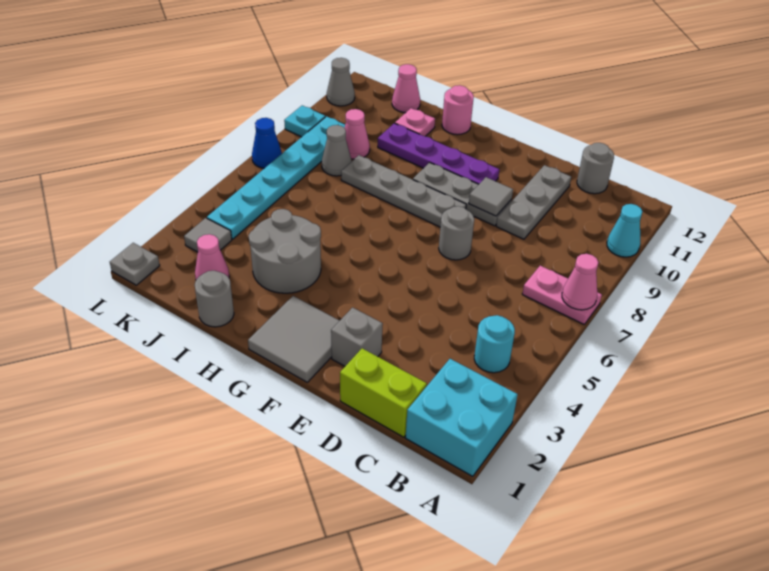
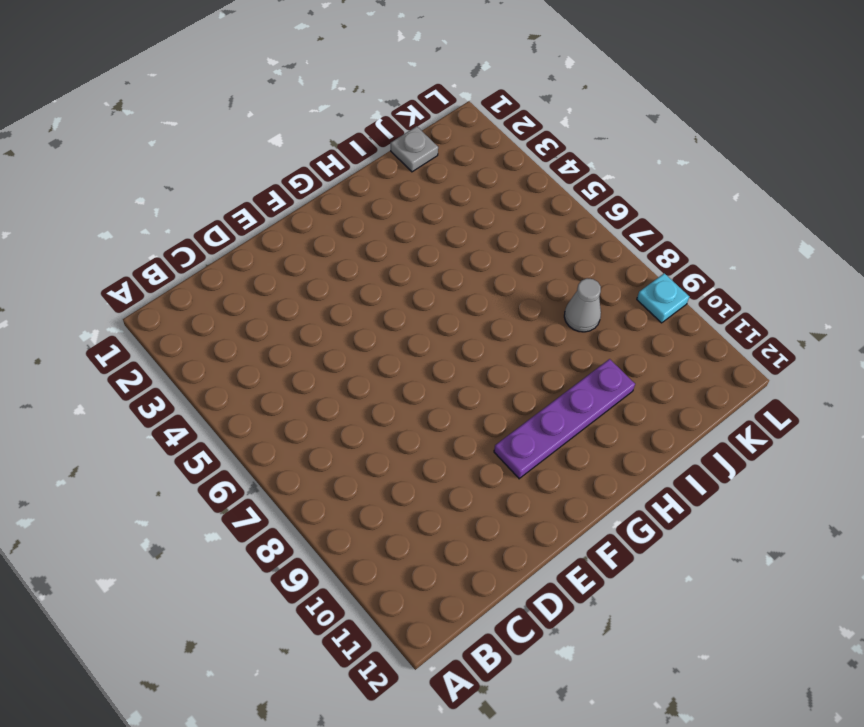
grey plate J1 level 1 -> grey plate L1 level 1
none -> cyan brick A1:B2 level 1
none -> pink plate A7:B7 level 1
none -> cyan cone A10 level 1

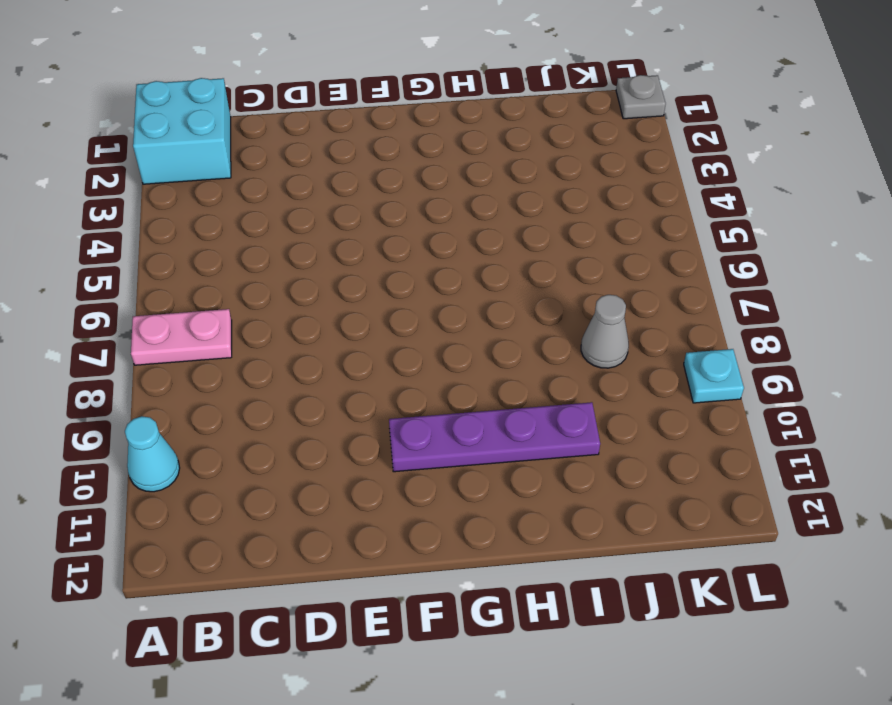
none -> cyan round brick B4 level 1
none -> lime brick C1:D1 level 1
none -> grey round brick C12 level 1

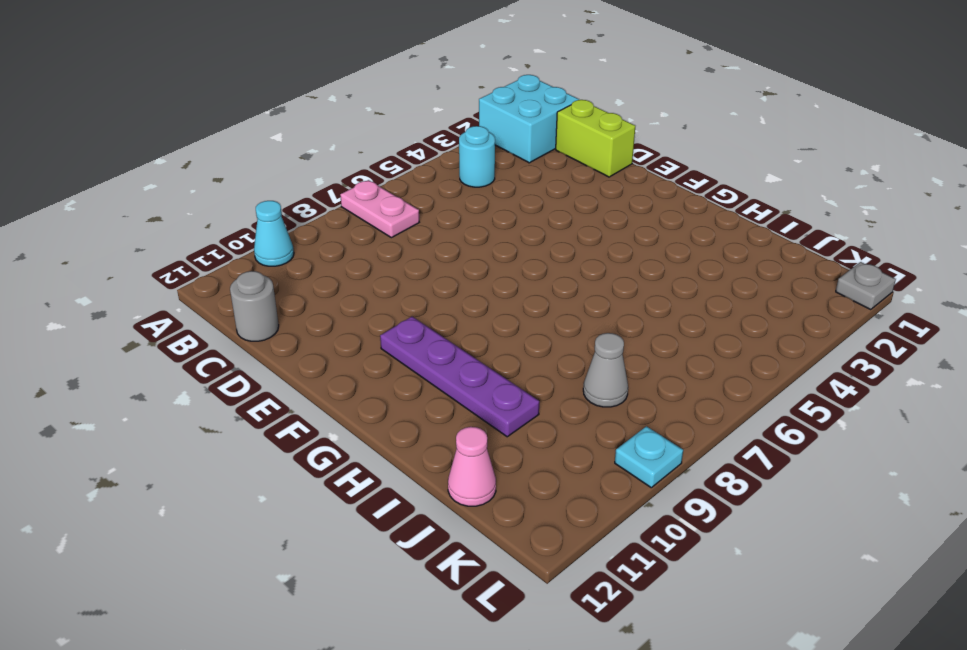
none -> grey plate D9:D11 level 1
none -> grey brick E2 level 1
none -> grey round brick E7 level 1

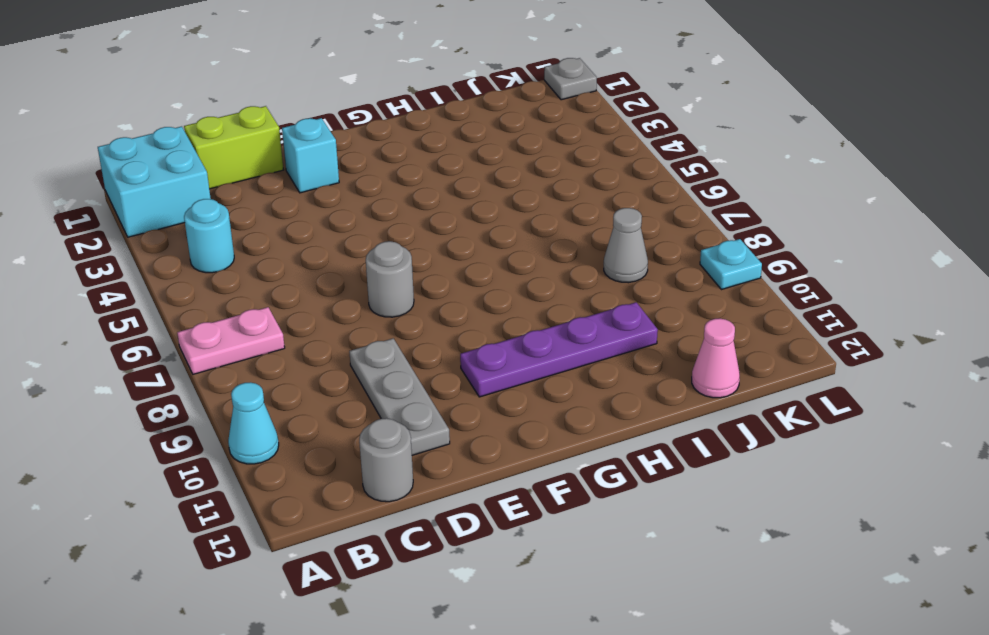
cyan brick E2 level 1 -> grey brick E2 level 1
none -> grey plate E9:G9 level 1
none -> grey tile F1:G2 level 1
none -> grey plate F8:I8 level 1

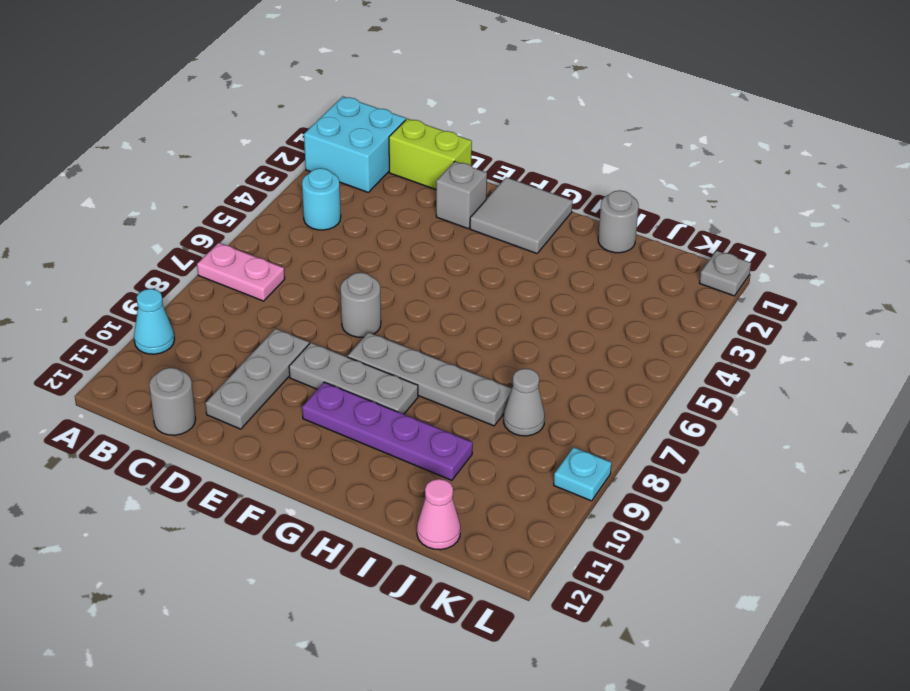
none -> grey round brick H3:I4 level 1
none -> pink round brick H12 level 1
none -> pink plate I11 level 1

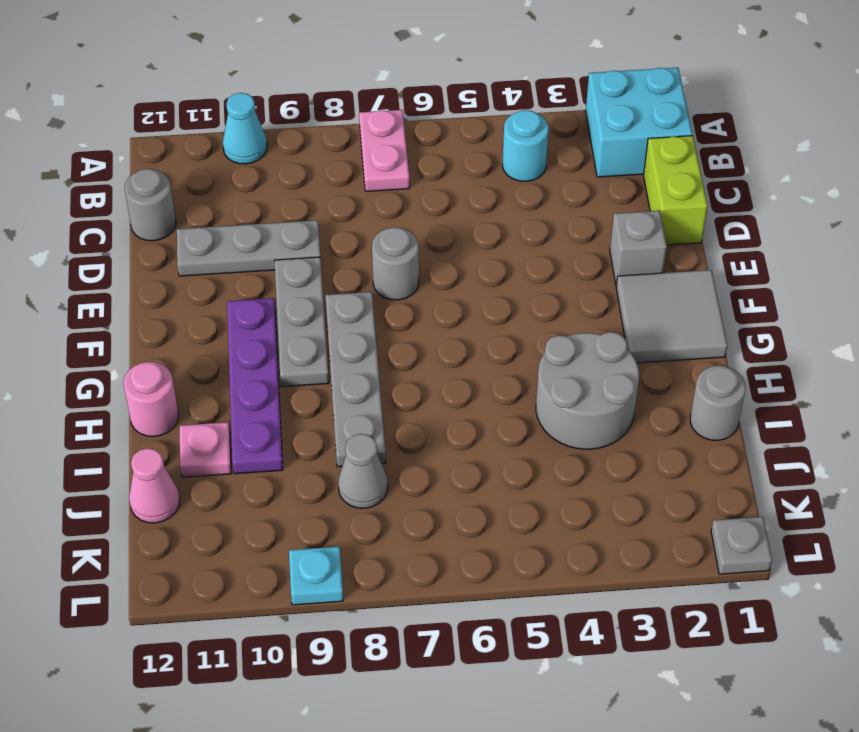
none -> pink cone J2 level 1
none -> pink cone J9 level 1
none -> grey tile K3 level 1

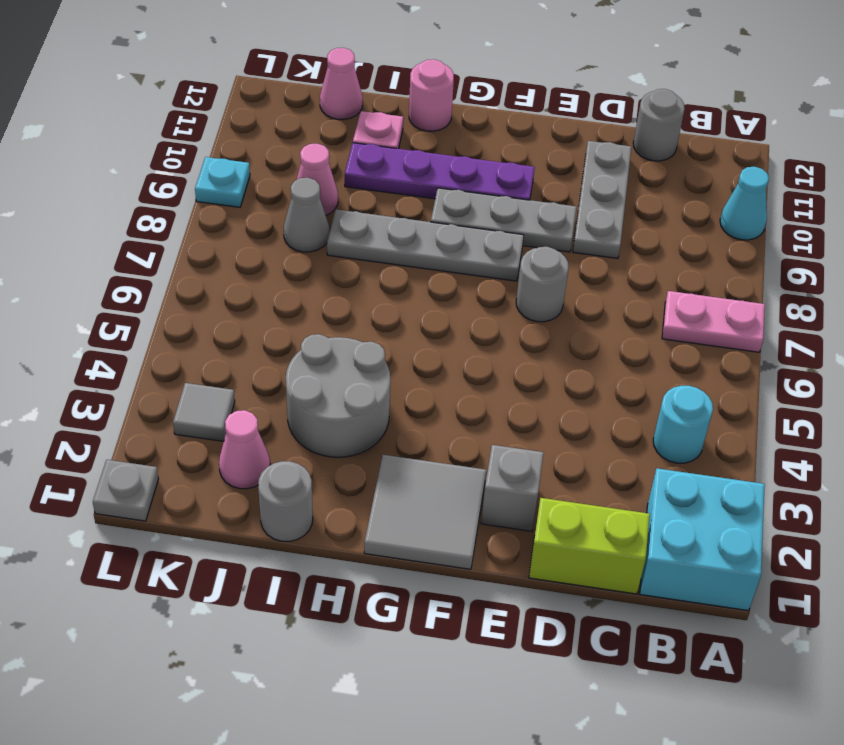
none -> cyan plate K4:K9 level 1
none -> blue cone L7 level 1
none -> grey cone L11 level 1

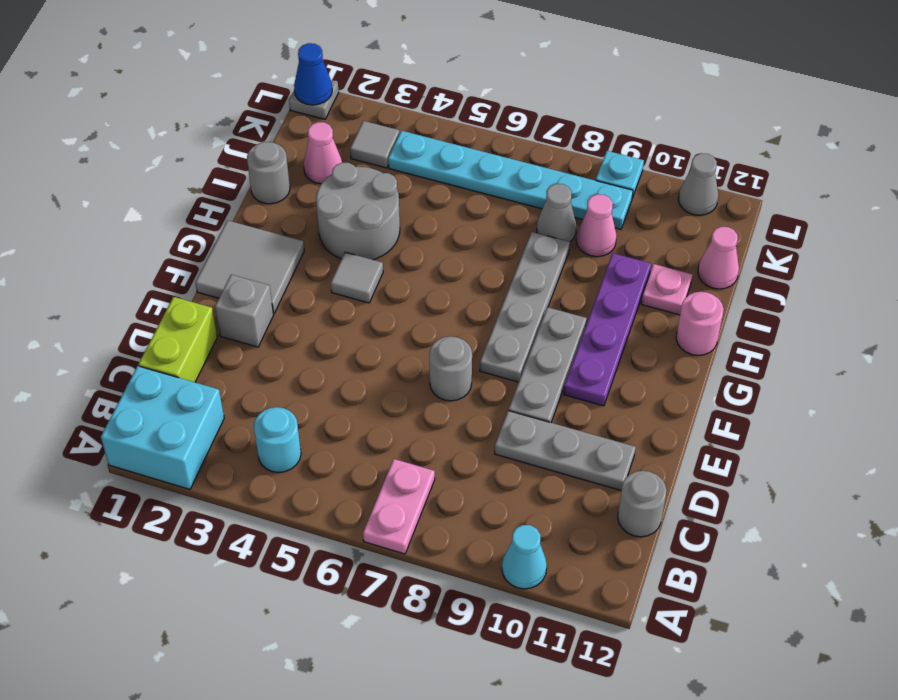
grey tile G4 level 1 -> grey tile E9 level 2
blue cone L1 level 2 -> blue cone L7 level 1
none -> pink cone A7 level 2

